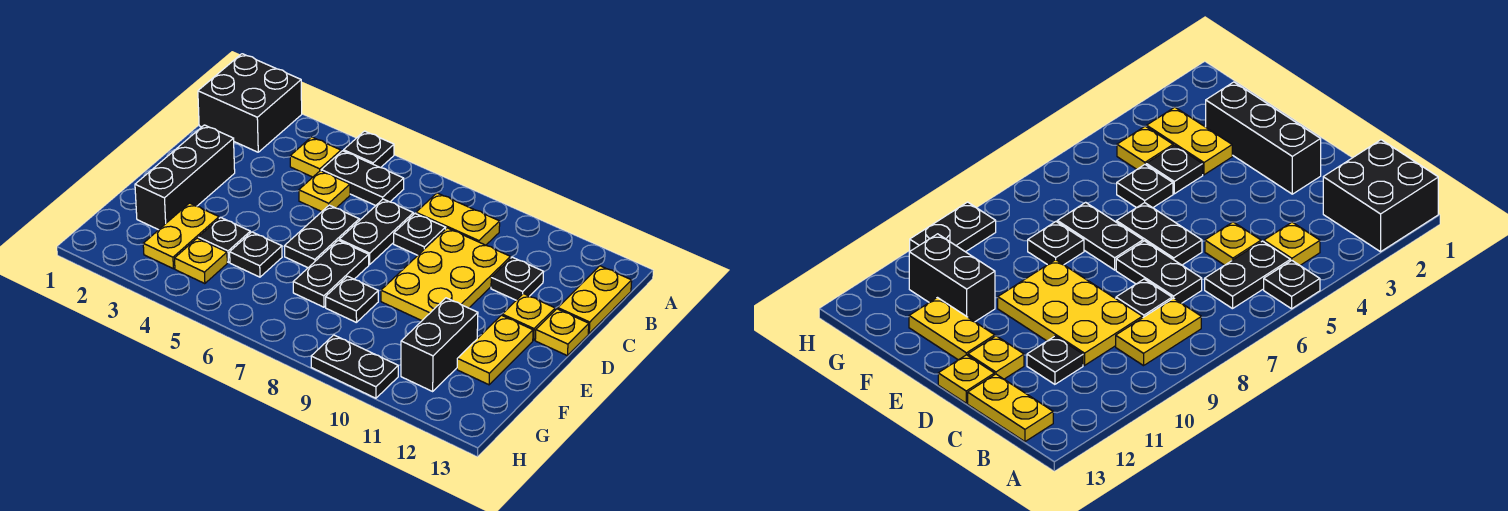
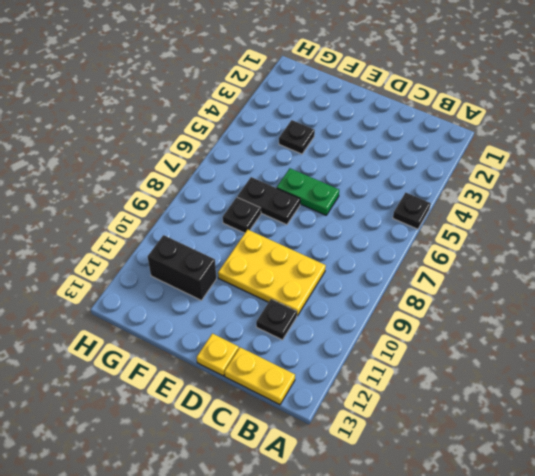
green plate D6:E6 level 1 -> black plate D6:E6 level 1
none -> black brick A1:B2 level 1
none -> yellow plate B4 level 1
none -> black plate B5:B6 level 1

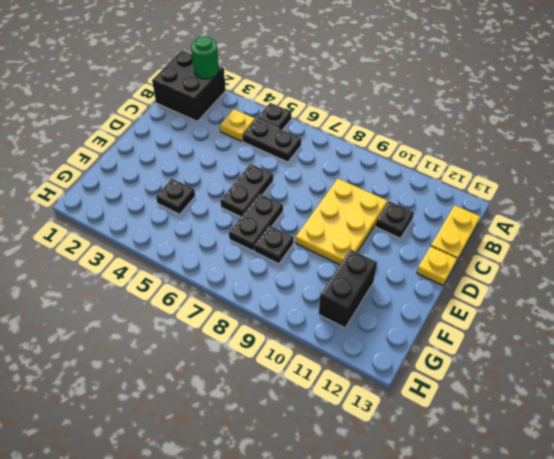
green round brick A2 level 2 -> none
none -> yellow plate B8:B9 level 1
none -> yellow plate C5 level 1
none -> black plate C7:D7 level 1

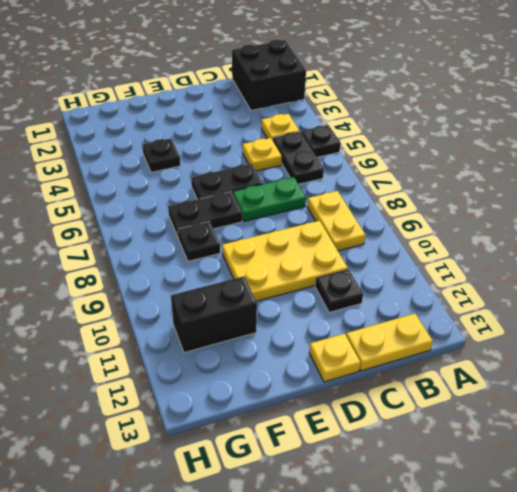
green plate C7:D7 level 1 -> black plate C7:D7 level 1
none -> black plate C8 level 1
none -> black brick D2:F2 level 1
none -> yellow plate D12 level 1

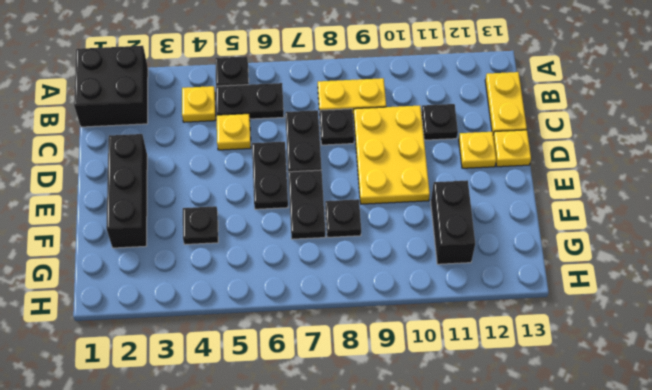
none -> yellow plate E12:F12 level 1
none -> yellow plate F3:G3 level 1
none -> black plate F5 level 1

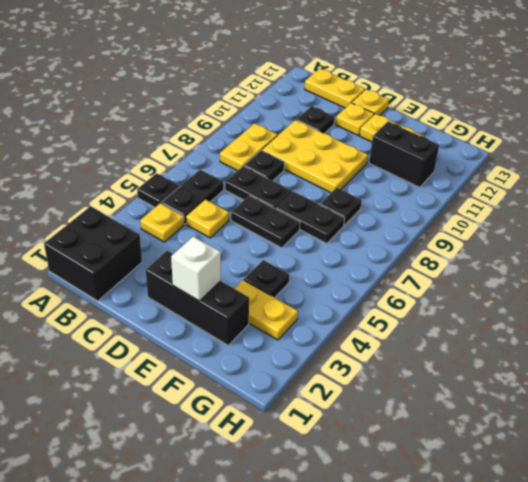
white brick E2 level 2 -> none
none -> black plate F5 level 1
none -> yellow plate G4 level 1
none -> black plate H9:H10 level 1

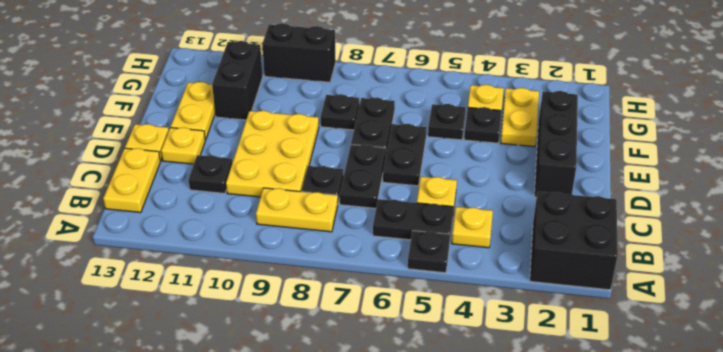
black brick H9:H10 level 1 -> black plate H9:H10 level 1

